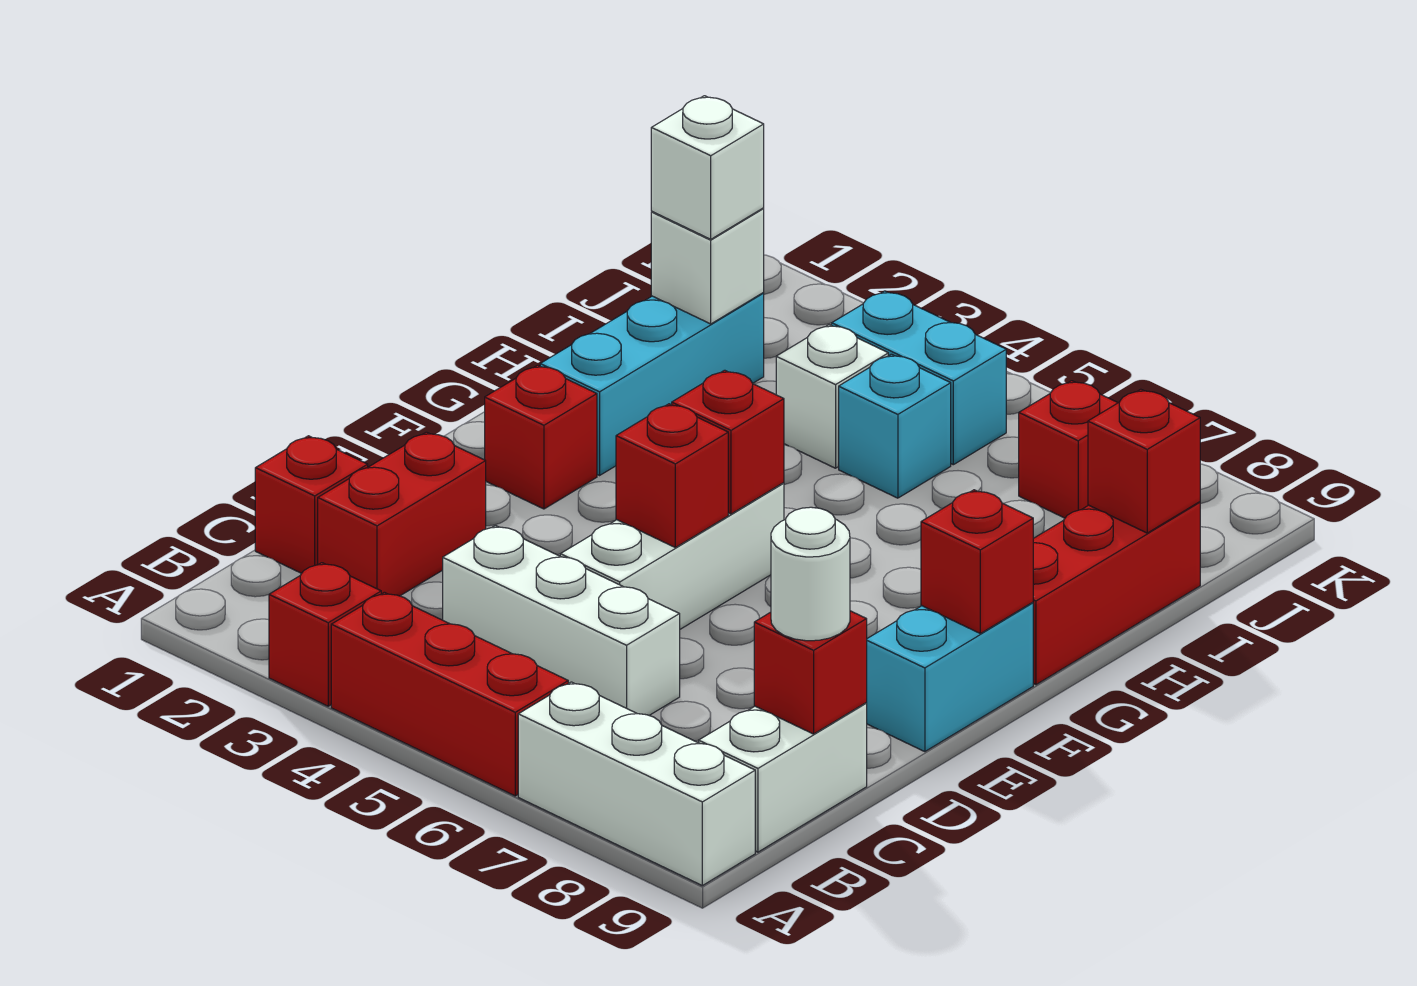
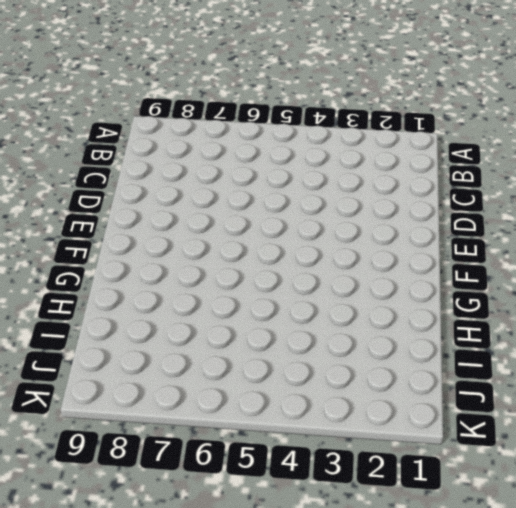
none -> red brick A3 level 1
none -> red brick A4:A6 level 1
none -> white brick A7:A9 level 1

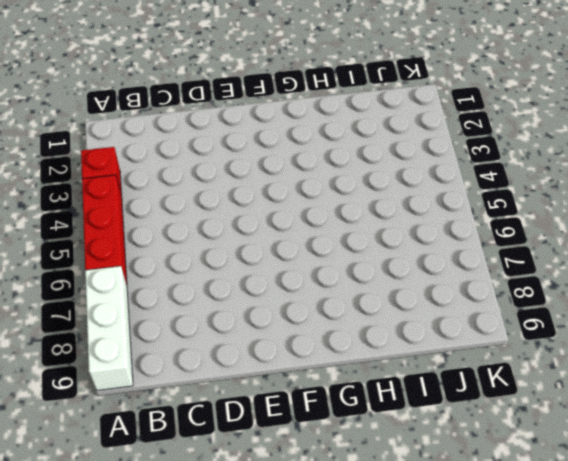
none -> white brick B9:C9 level 1
none -> red brick C1 level 1
none -> red brick C2:D2 level 1

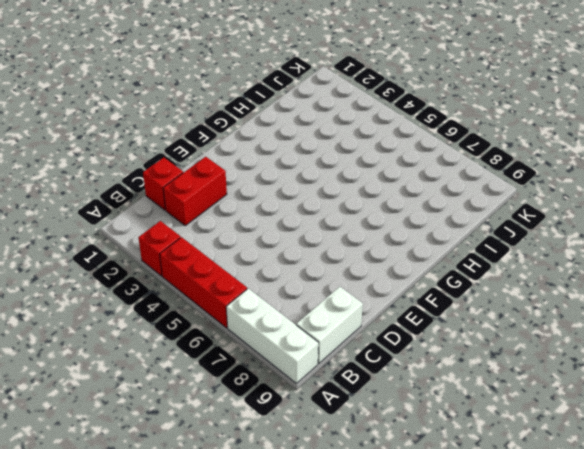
none -> white brick C4:C6 level 1
none -> white brick D5:F5 level 1
none -> cyan brick E9:F9 level 1

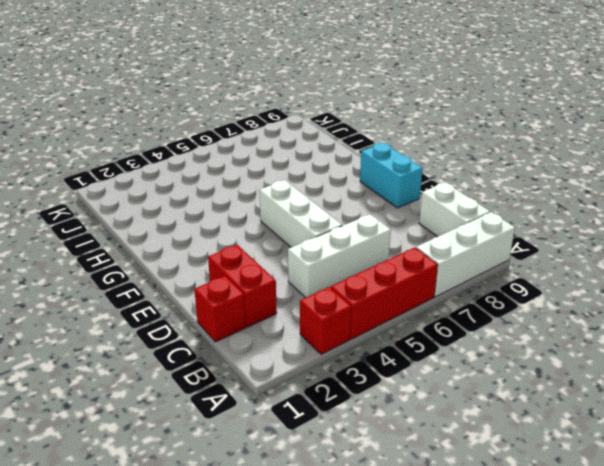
none -> red brick F2 level 1
none -> cyan brick G2:I2 level 1
none -> red brick G9:I9 level 1

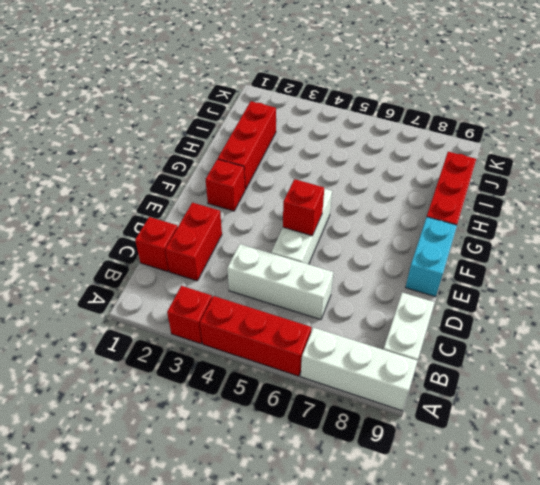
red brick G2:I2 level 1 -> cyan brick G2:I2 level 1
none -> white brick I4 level 1
none -> cyan brick I5 level 1
none -> cyan brick J4:J5 level 1

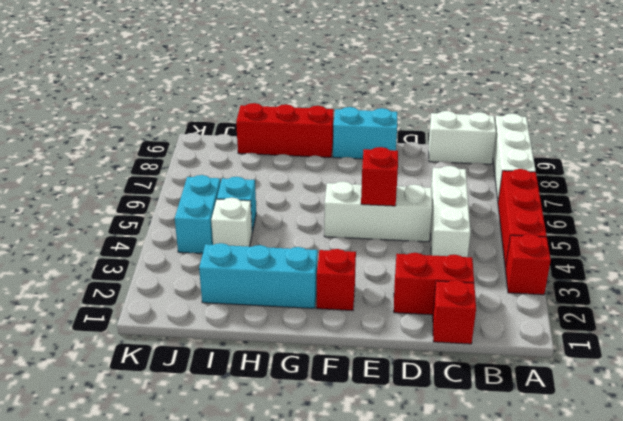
none -> red brick J7 level 1
none -> red brick C9 level 2
none -> red brick F5 level 2

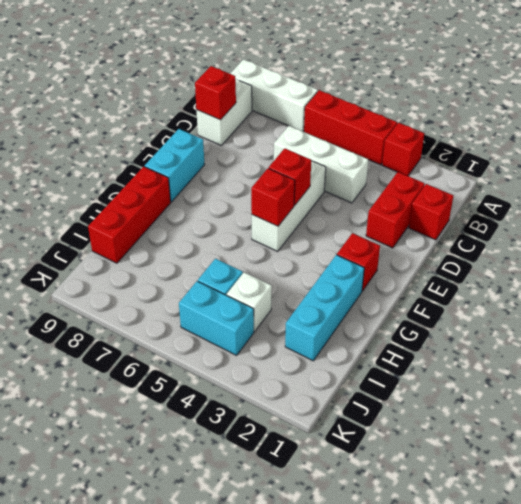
none -> red brick J7 level 1
none -> red brick F9 level 2
none -> white brick I2 level 2

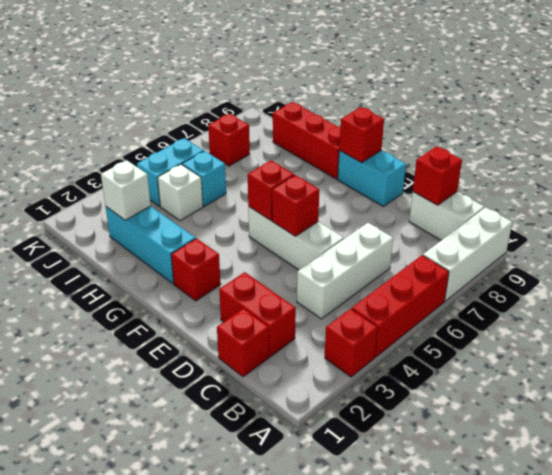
none -> red brick I9 level 2
none -> white round brick C9 level 3
none -> white brick I2 level 3

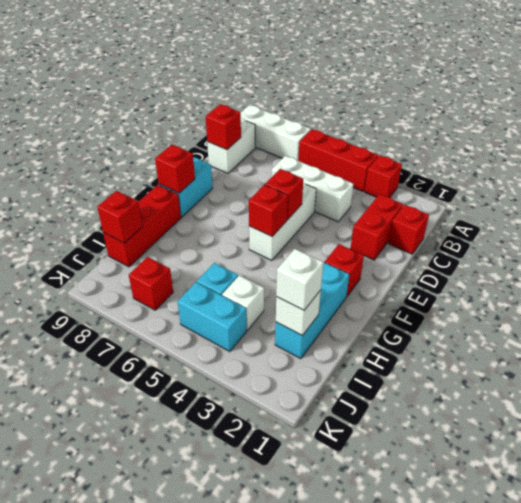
none -> white round brick C9 level 3

